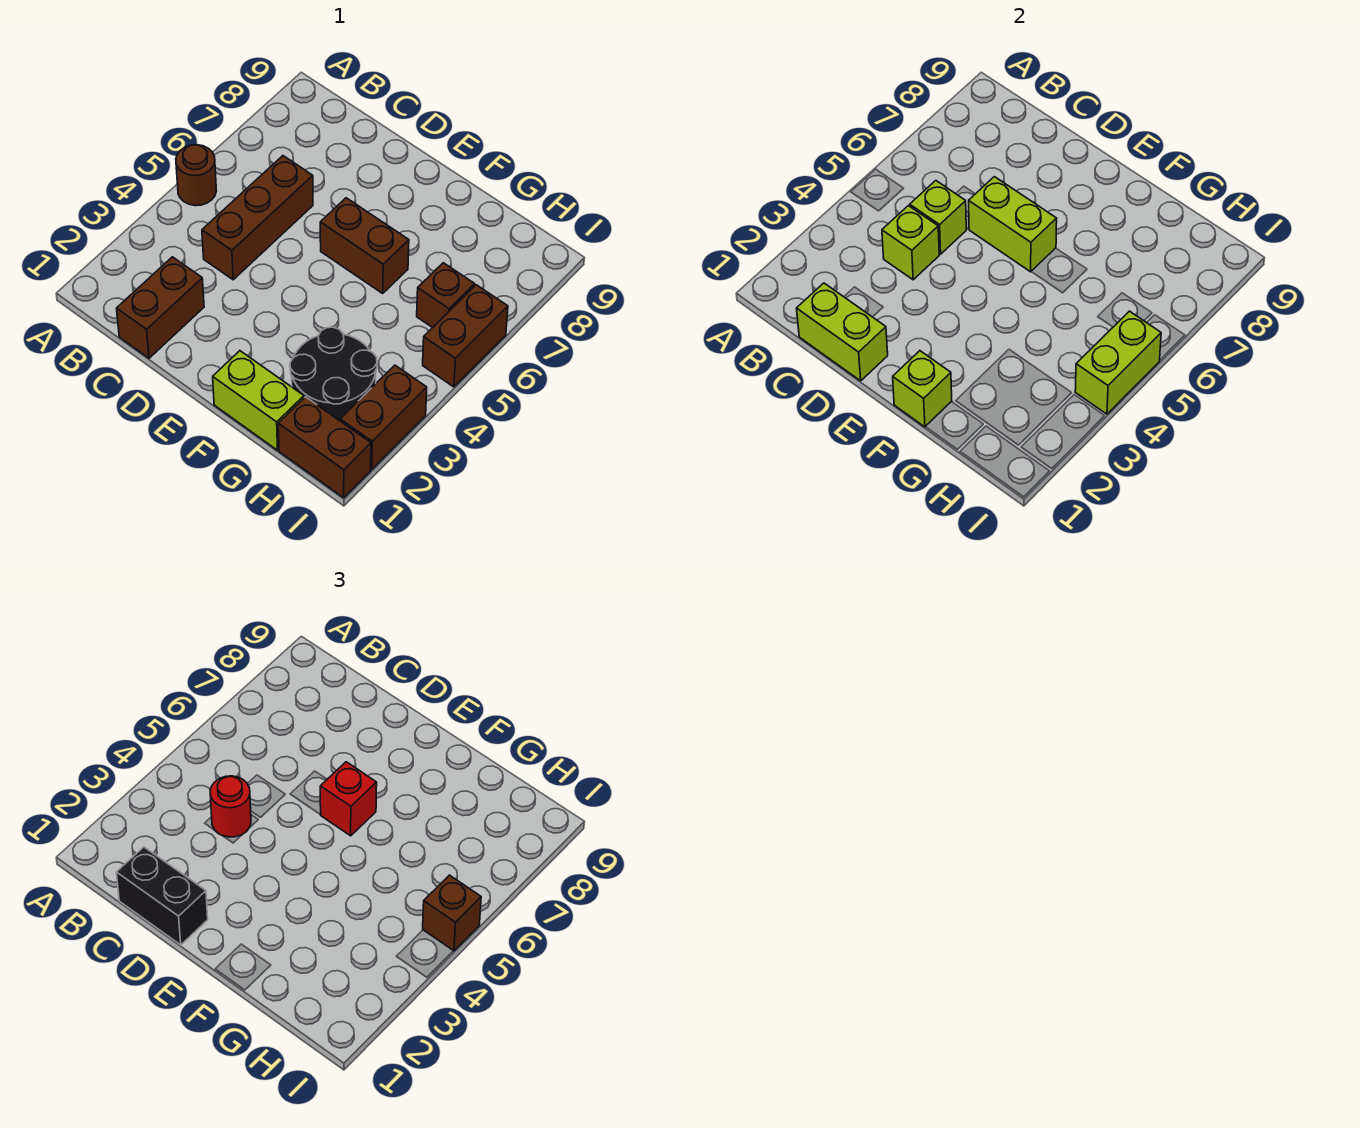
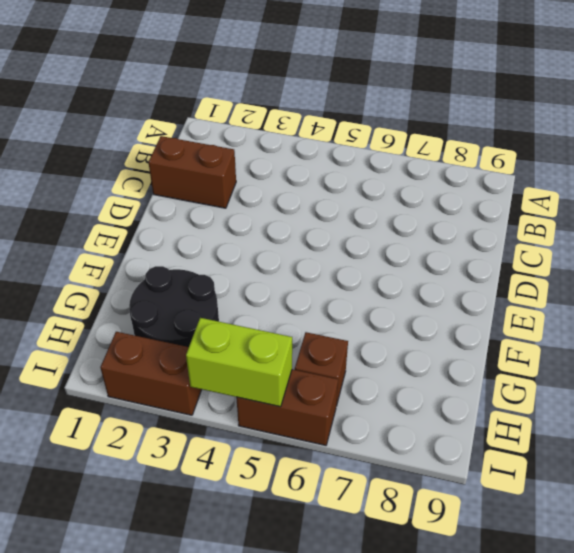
none -> brown round brick A5 level 1
none -> brown brick C4:C6 level 1
none -> brown brick E6:F6 level 1

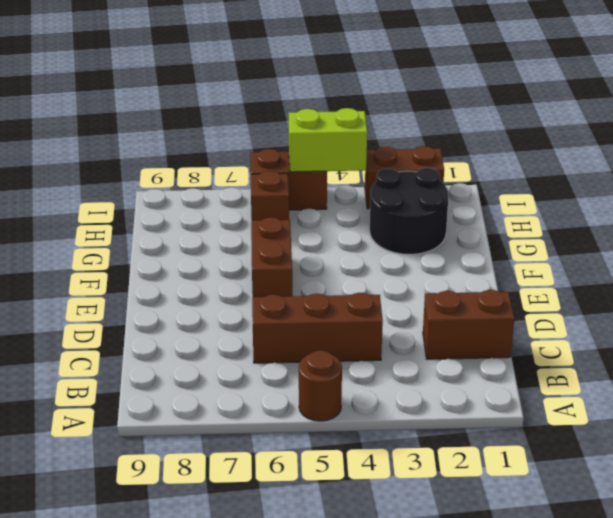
none -> lime brick F1:G1 level 1
none -> brown brick H1:I1 level 1
none -> lime brick C1:D1 level 2

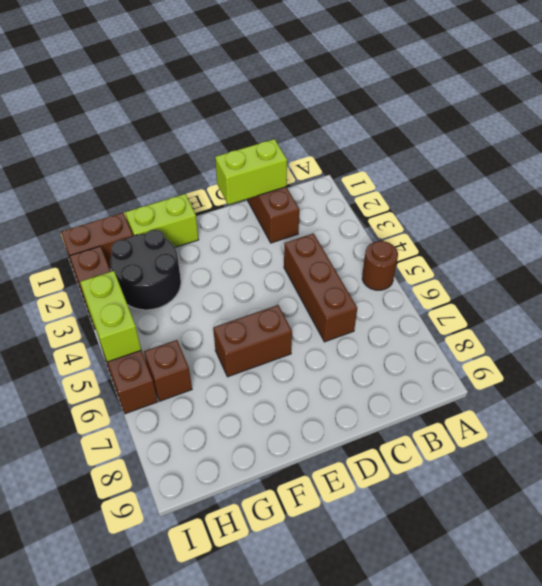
none -> lime brick C4 level 2
none -> lime brick C5 level 2
none -> lime brick D6:E6 level 2

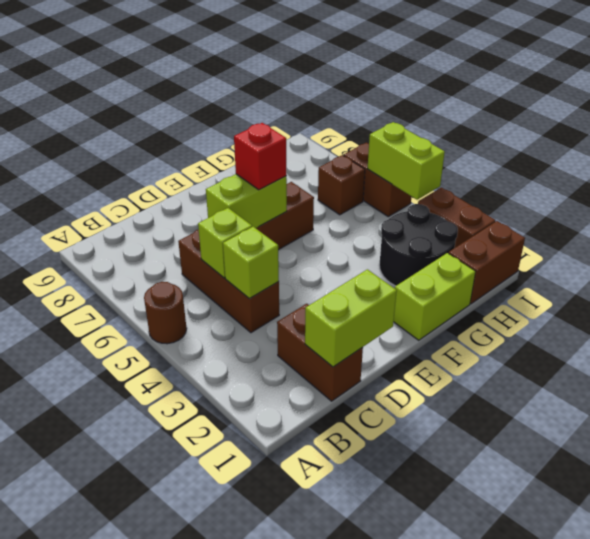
none -> lime brick F1 level 2
none -> black brick C1:D1 level 3
none -> red round brick C4 level 3

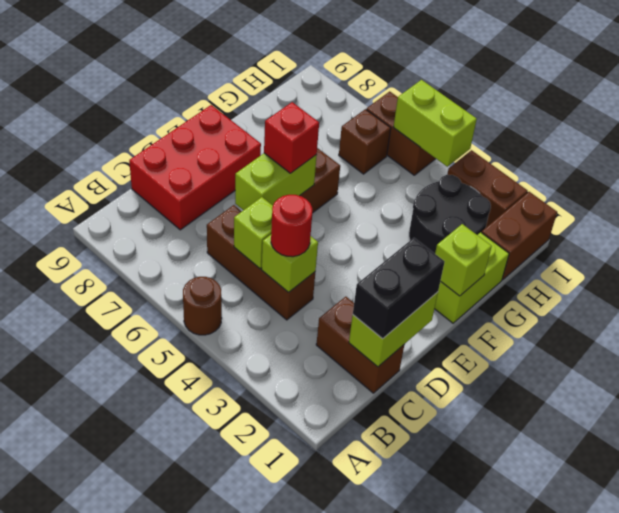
red brick C8:E9 level 1 -> none
none -> brown brick I5 level 3

